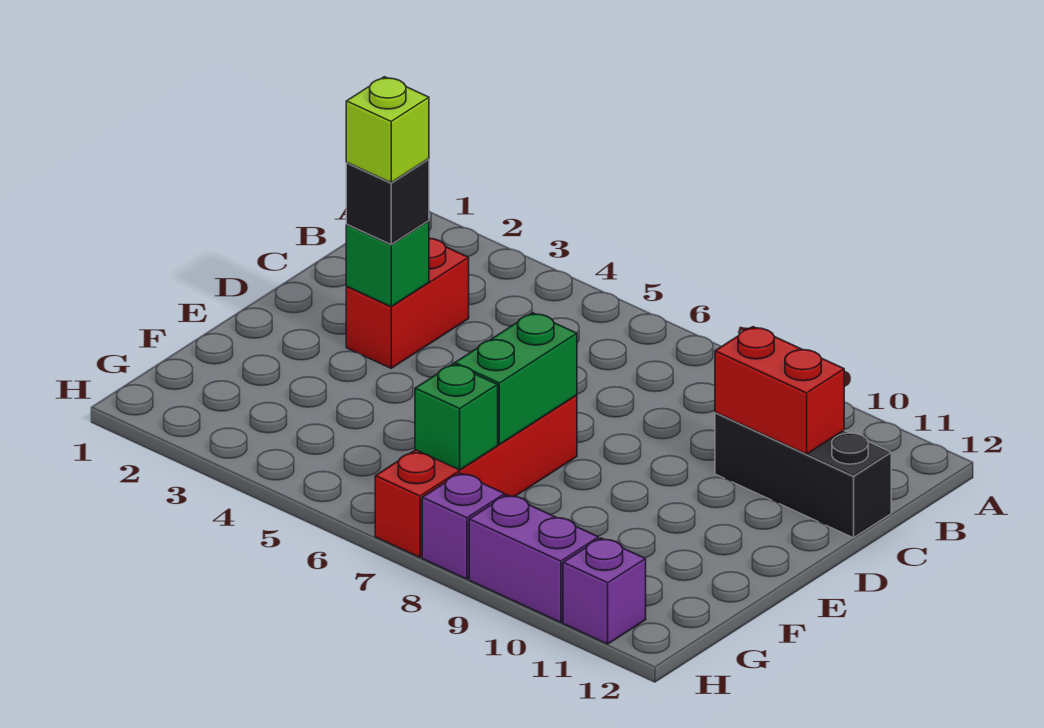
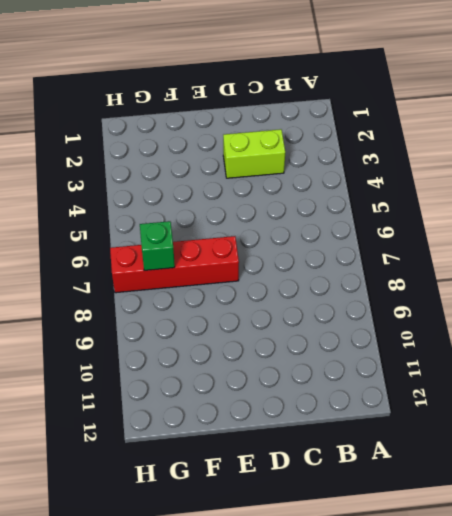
lime brick C3:D3 level 1 -> red brick C3:D3 level 1
none -> black brick C10:C12 level 1
none -> purple brick H8 level 1
none -> purple brick H9:H10 level 1

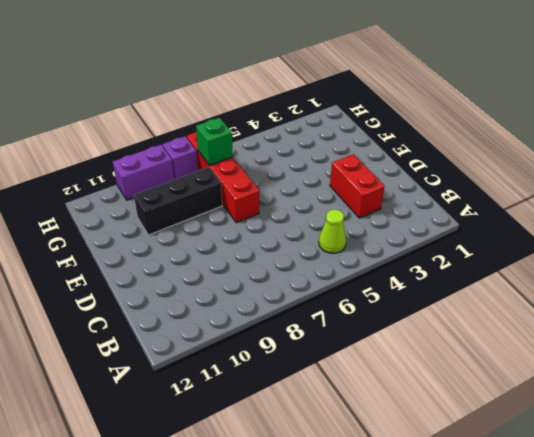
lime cone B5 level 1 -> none
black brick F8:F10 level 1 -> black brick C10:C12 level 1
none -> purple brick H11 level 1
none -> red brick C10:C11 level 2
none -> green brick D3 level 2

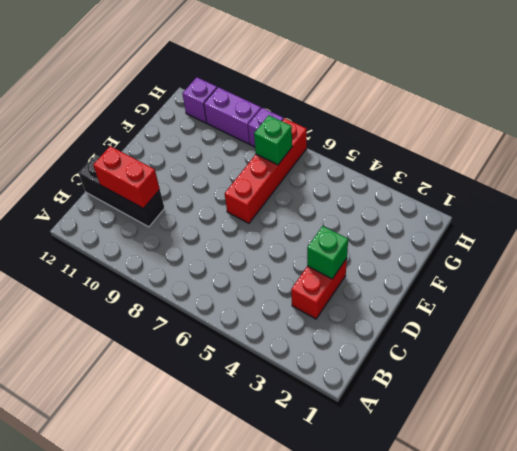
none -> green brick E7:F7 level 2
none -> black brick D3 level 3
none -> lime brick D3 level 4

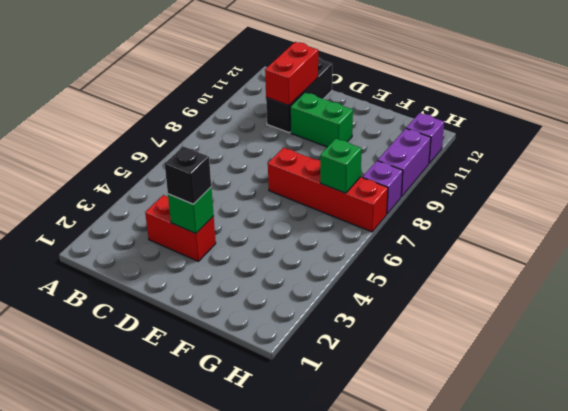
green brick D10:E10 level 1 -> green brick E7:F7 level 2
none -> lime brick D3 level 4

